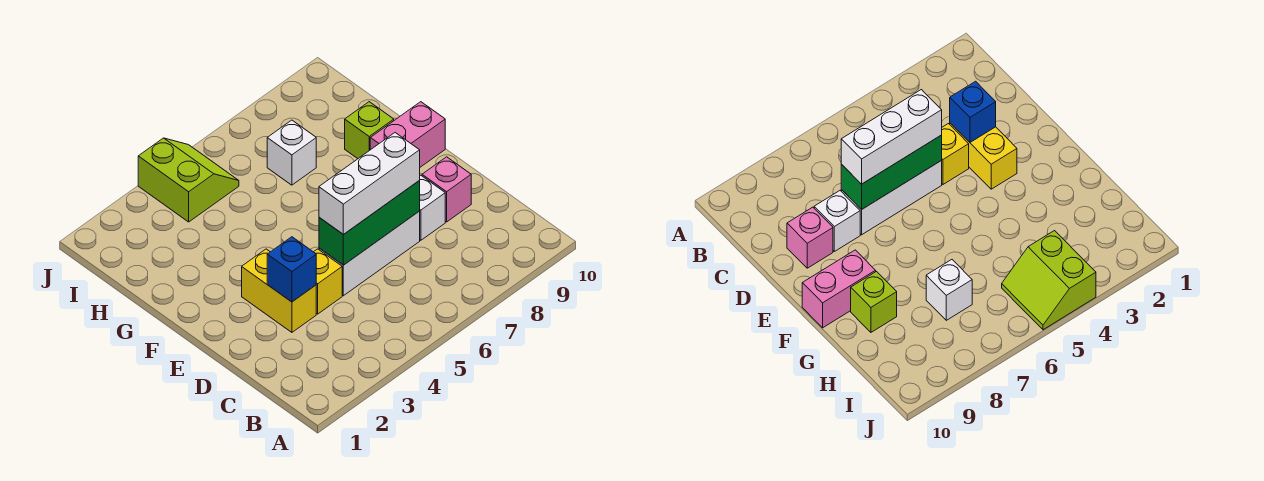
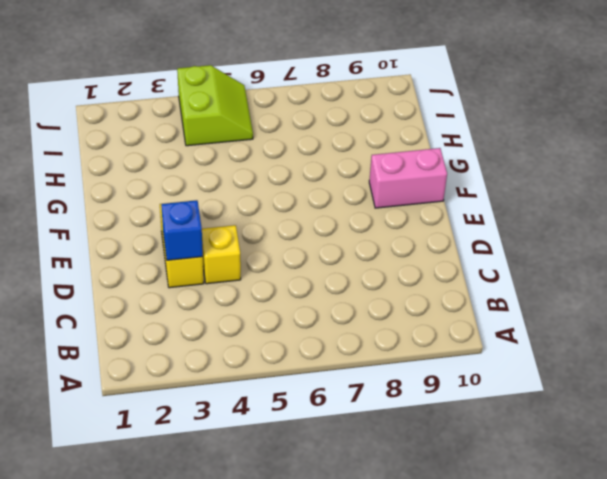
none -> white brick D5:D7 level 1
none -> white brick D8 level 1
none -> pink brick D9 level 1

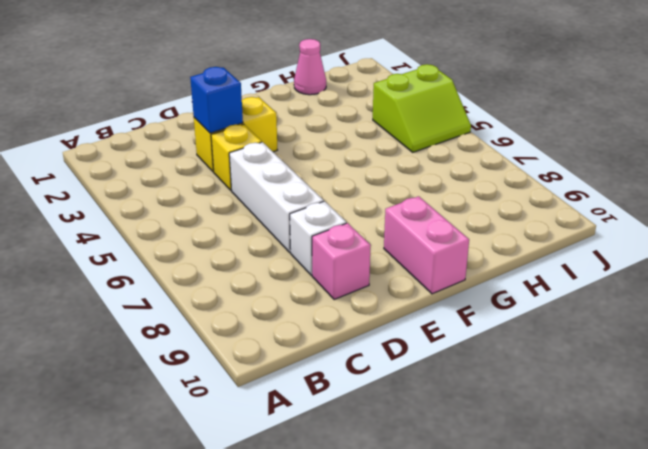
pink cone H1 level 1 -> none
none -> lime brick G9 level 1
none -> white brick H7 level 1
none -> green brick D5:D7 level 2

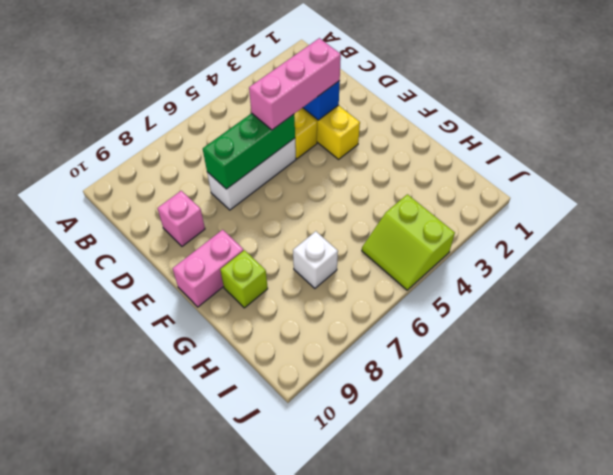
pink brick D3:D5 level 3 -> white brick D5:D7 level 3
none -> white brick D8 level 1

